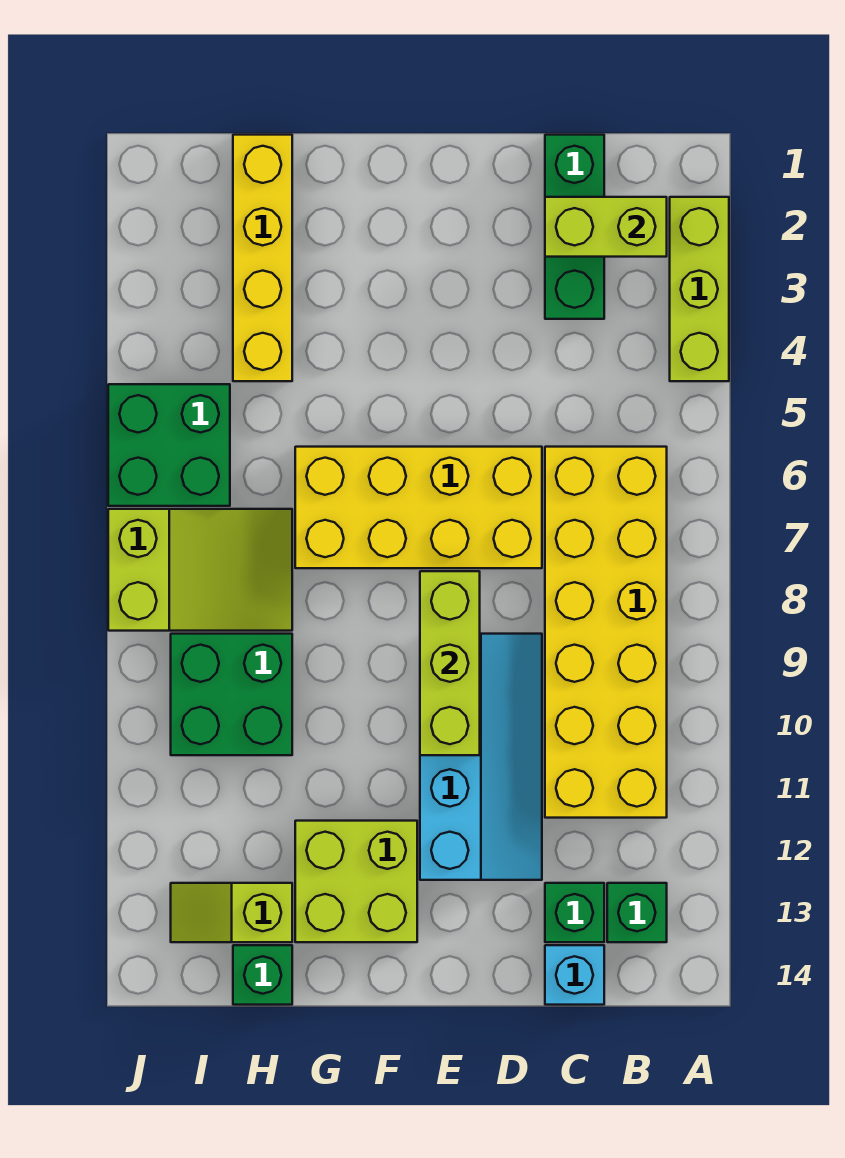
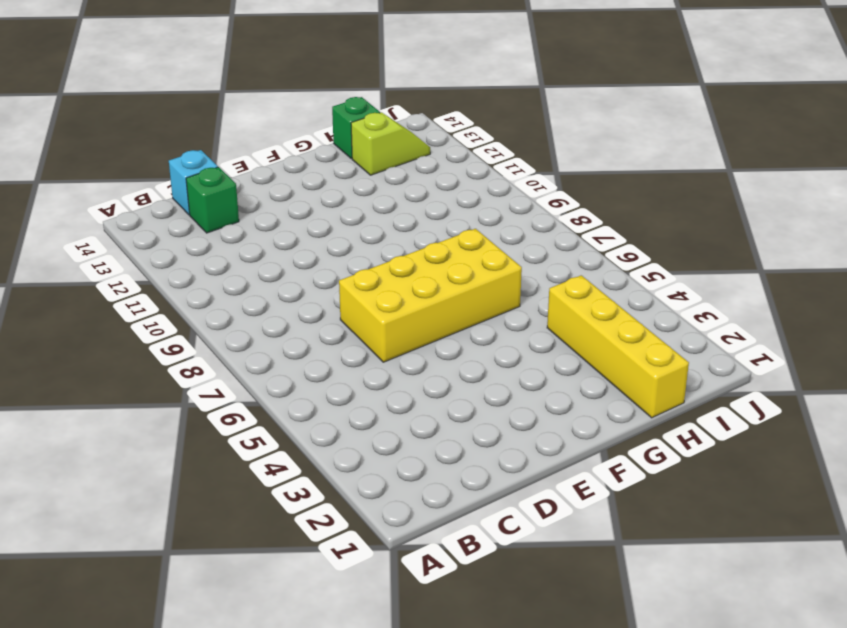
none -> lime brick A2:A4 level 1
none -> yellow brick B6:C11 level 1
none -> green brick B13 level 1

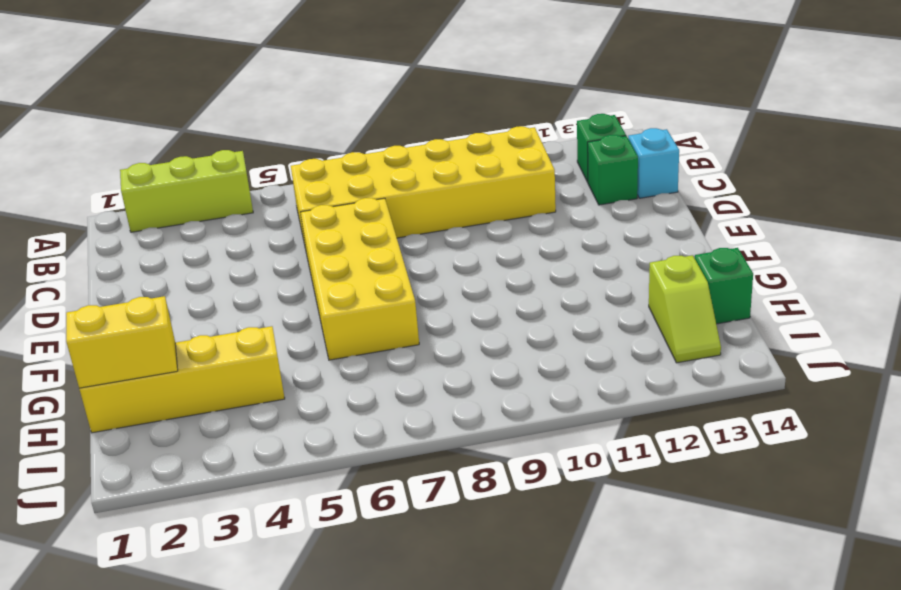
yellow brick H1:H2 level 2 -> none
none -> green brick C1:C3 level 1
none -> cyan slope D9:E12 level 1 top E
none -> lime brick F12:G13 level 1

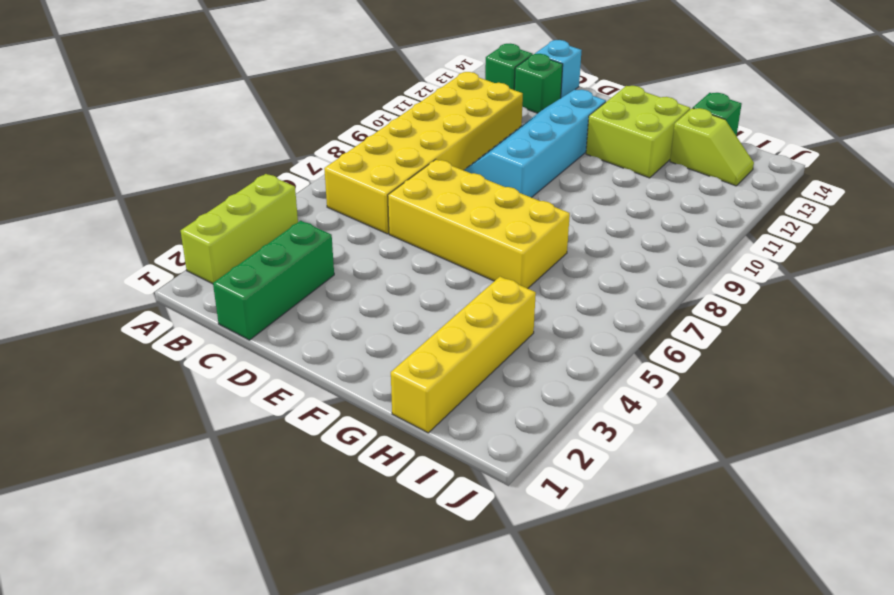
none -> lime slope H7:J8 level 1 top J
none -> green brick H9:I10 level 1
none -> green brick I5:J6 level 1

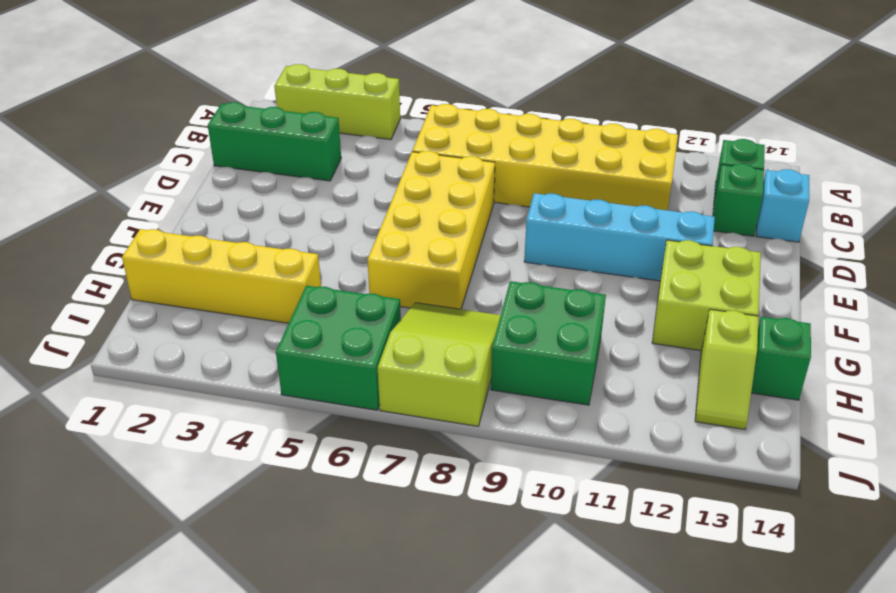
none -> lime brick B2:C2 level 2
none -> lime brick E8:E10 level 2

